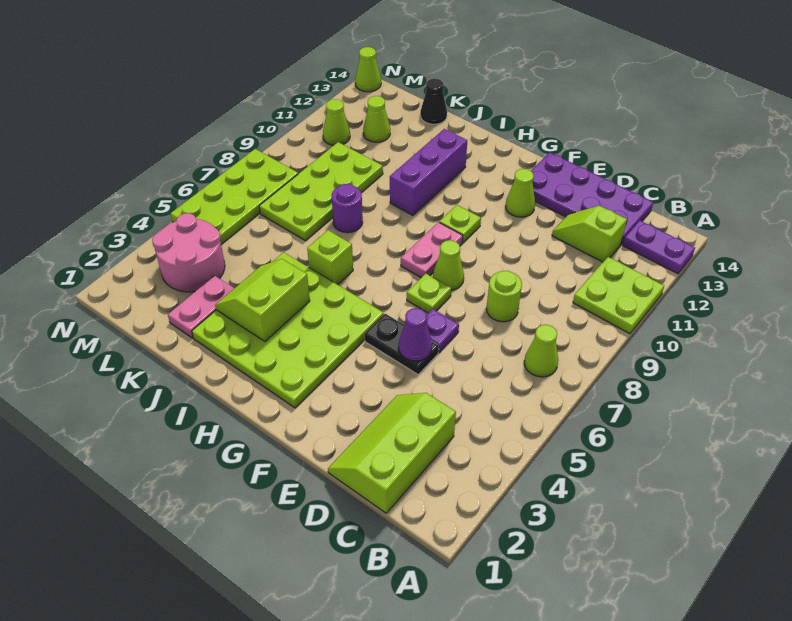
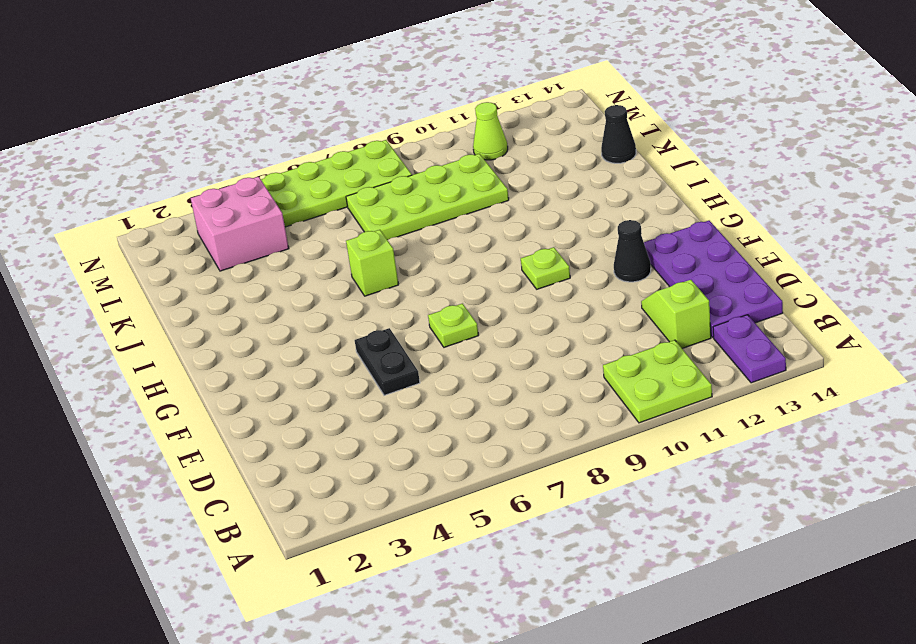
black cone F12 level 1 -> lime cone F12 level 1
pink brick L3:M4 level 1 -> pink round brick L3:M4 level 1
none -> lime cone B7 level 1
none -> lime slope C1:D3 level 1 top C
none -> lime round brick D8 level 1

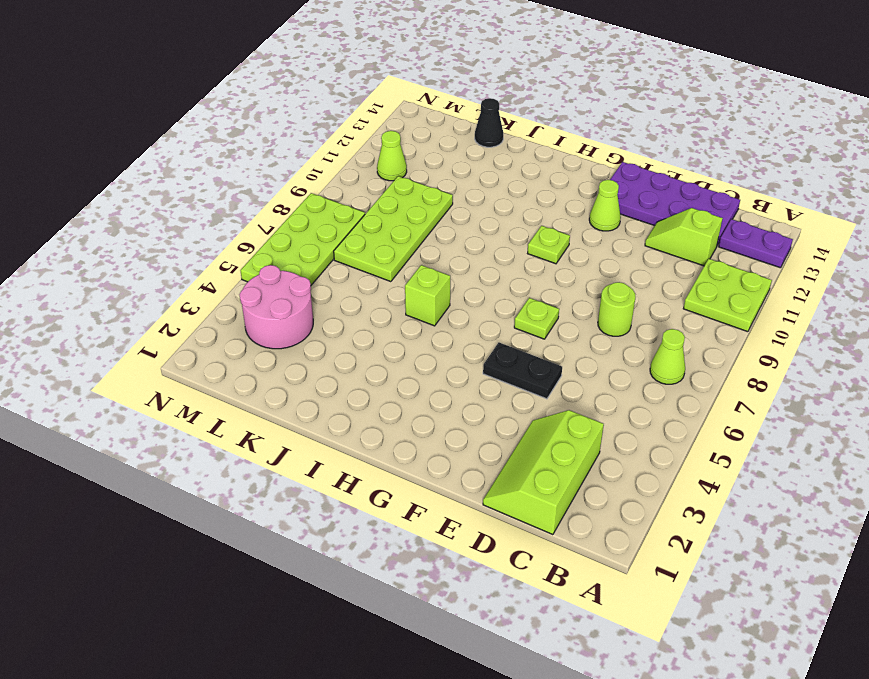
none -> purple plate E6 level 1
none -> lime cone F8 level 1
none -> lime plate G2:J5 level 1

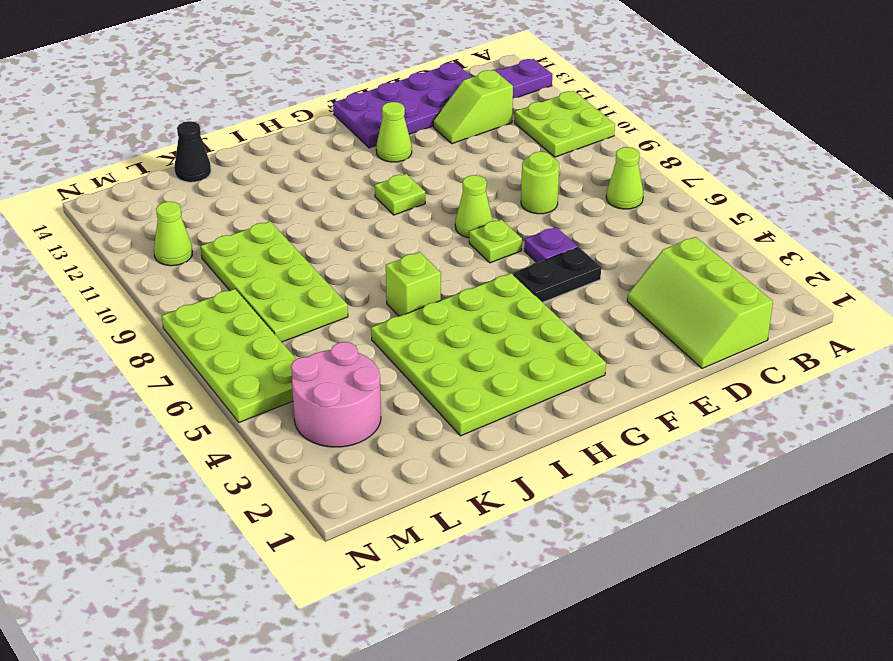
none -> pink plate G8:G9 level 1
none -> purple brick I10:I12 level 1
none -> purple round brick J8 level 1

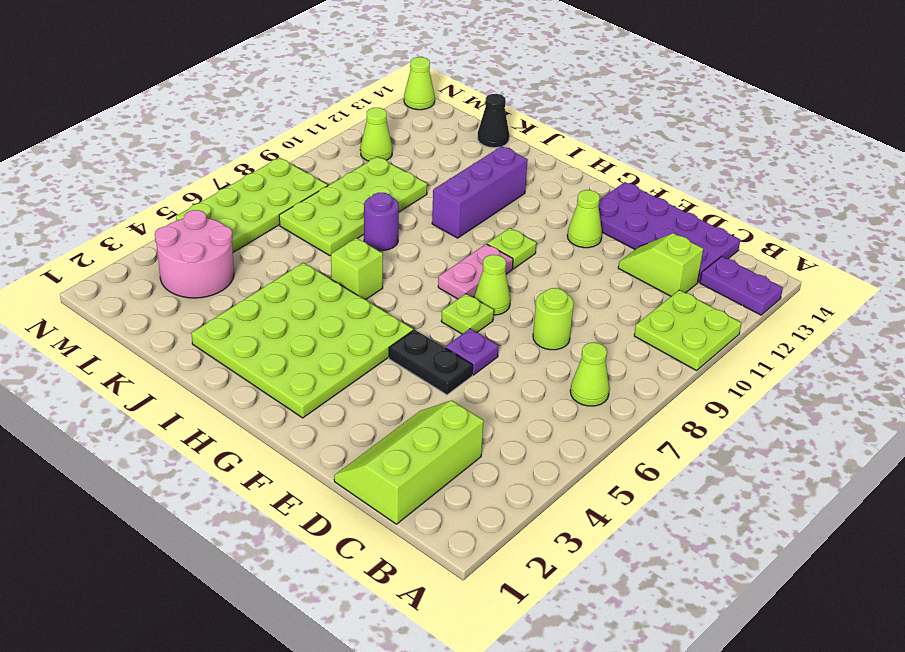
none -> pink plate K2:K3 level 1
none -> lime cone L12 level 1
none -> purple cone E5 level 2

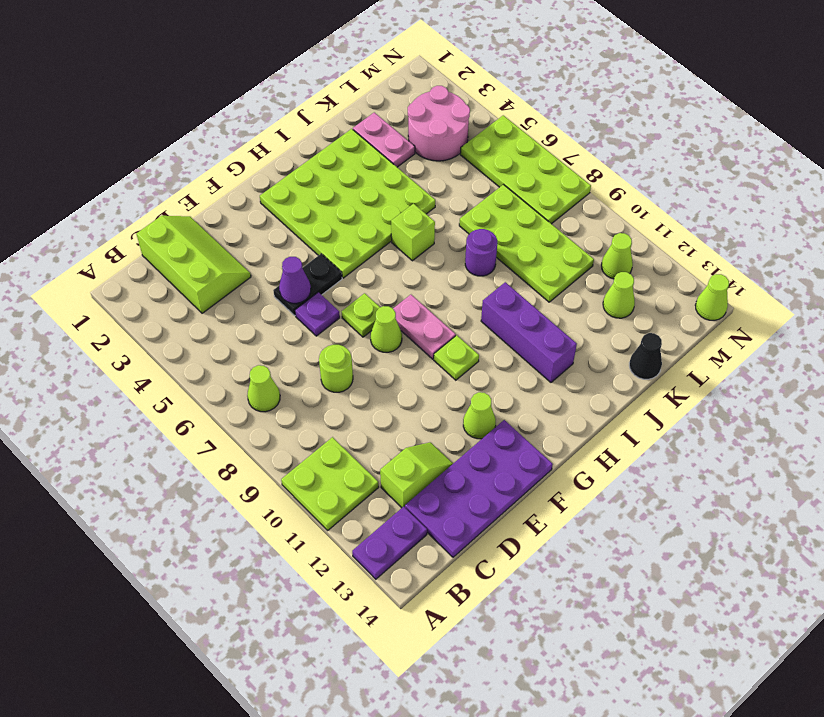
none -> lime slope I3:J4 level 2 top I

